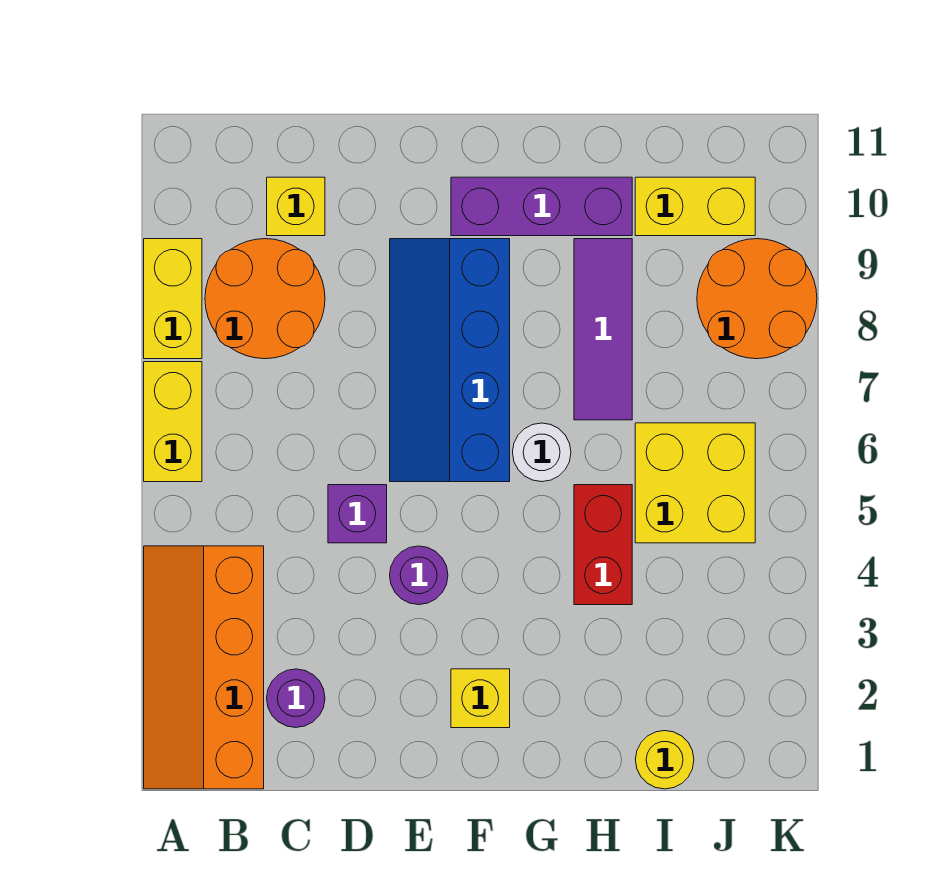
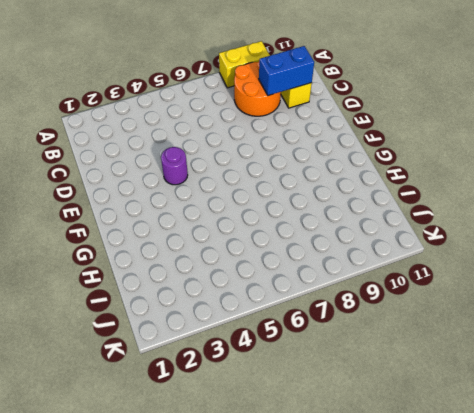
blue brick C9:C10 level 2 -> none
none -> orange slope A1:B4 level 1 top B
none -> yellow brick A6:A7 level 1
none -> purple round brick C2 level 1

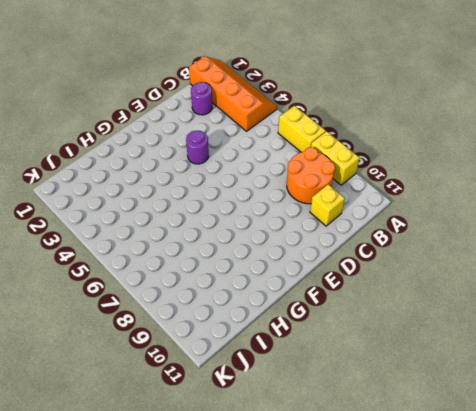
none -> purple brick D5 level 1
none -> blue slope E6:F9 level 1 top F
none -> yellow brick F2 level 1

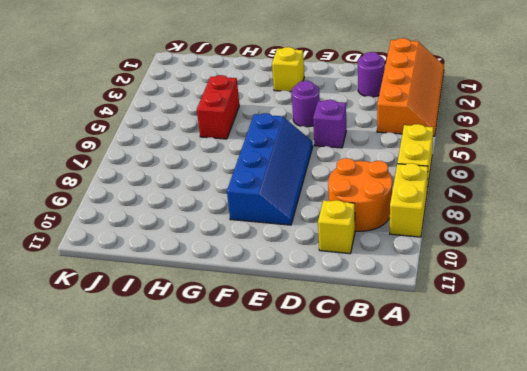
none -> purple brick F10:H10 level 1
none -> white round brick G6 level 1
none -> purple tile H7:H9 level 1

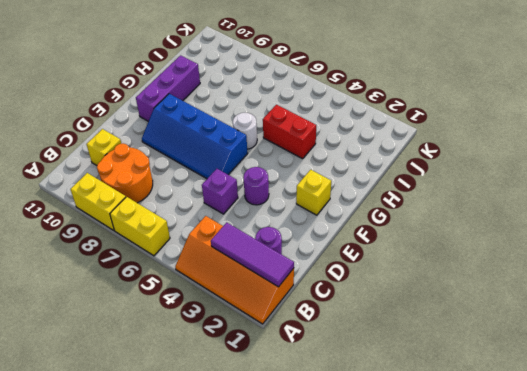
purple tile B1:B3 level 2 -> purple tile H7:H9 level 1
none -> yellow round brick I1 level 1
none -> yellow brick I5:J6 level 1
none -> yellow brick I10:J10 level 1

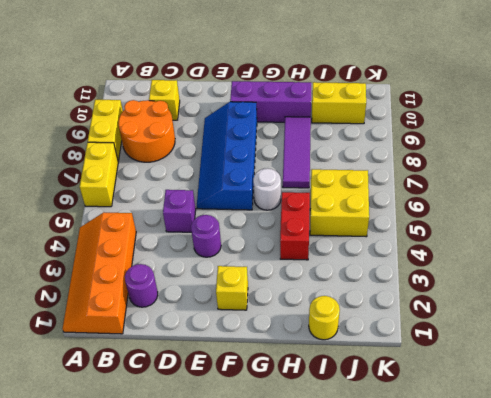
none -> orange round brick J8:K9 level 1

